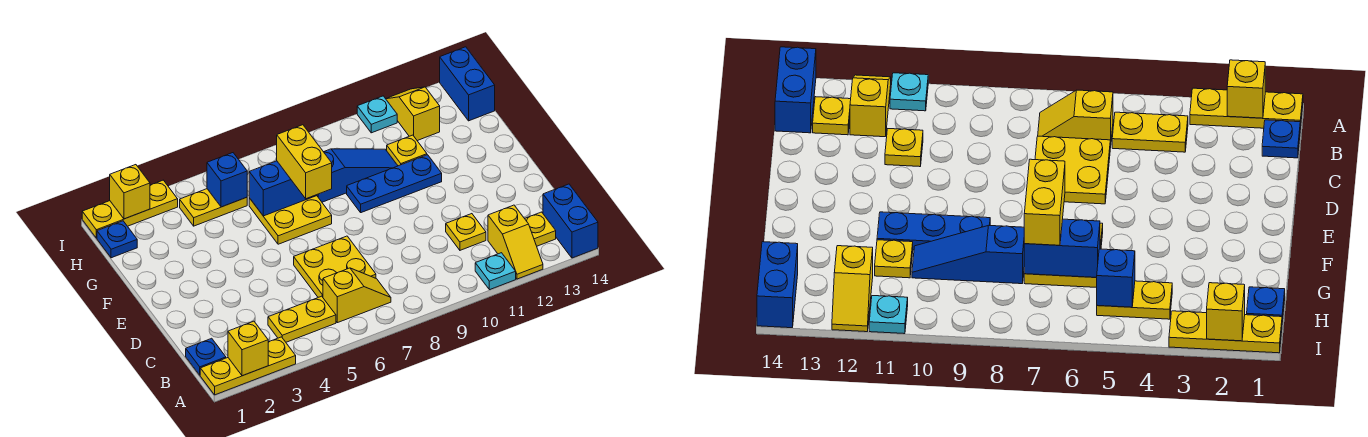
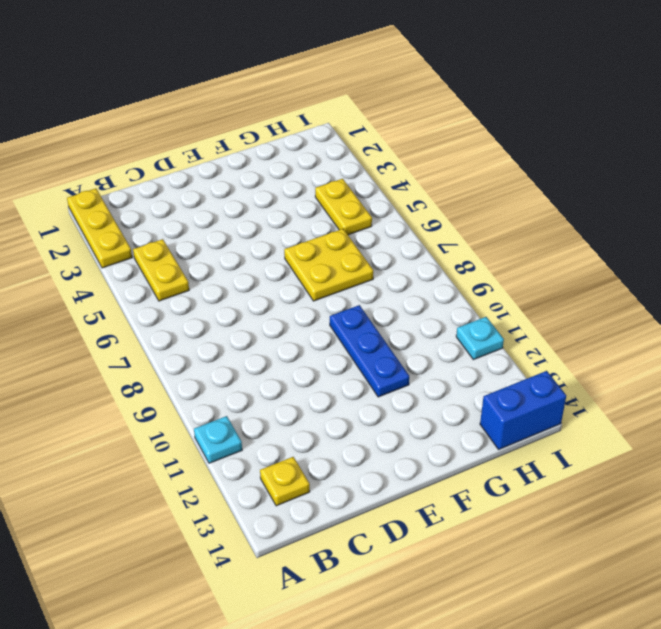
none -> yellow slope A12:B12 level 1 top B
none -> blue brick A14:B14 level 1
none -> blue plate B1 level 1

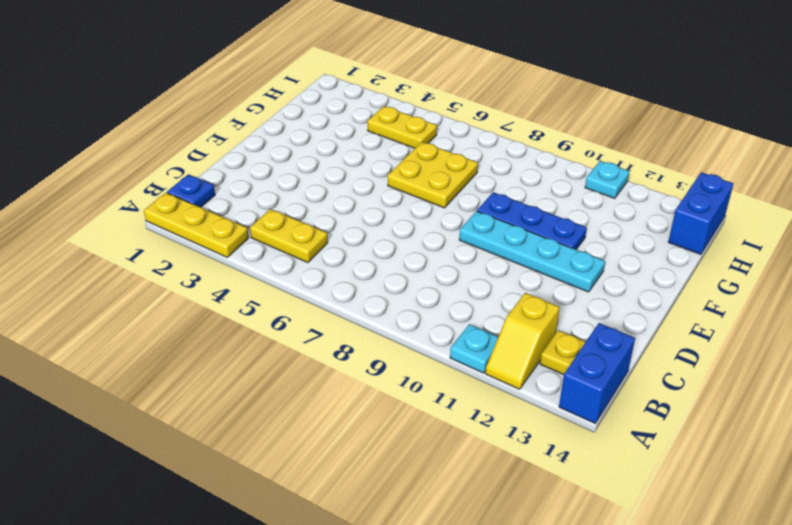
cyan plate E9:E12 level 1 -> none
none -> yellow slope B6:B7 level 1 top 6
none -> yellow plate C6:D7 level 1
none -> yellow plate C11 level 1

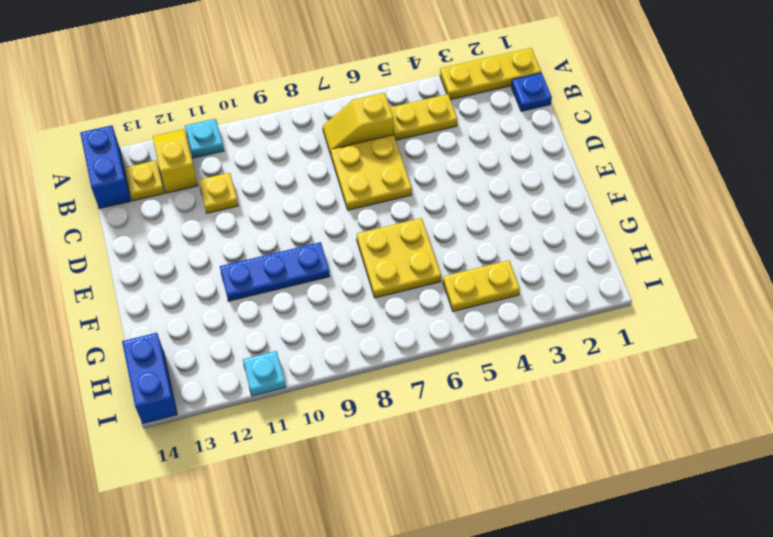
none -> blue slope G8:G10 level 1 top 8
none -> yellow plate G11 level 1
none -> blue plate H1 level 1

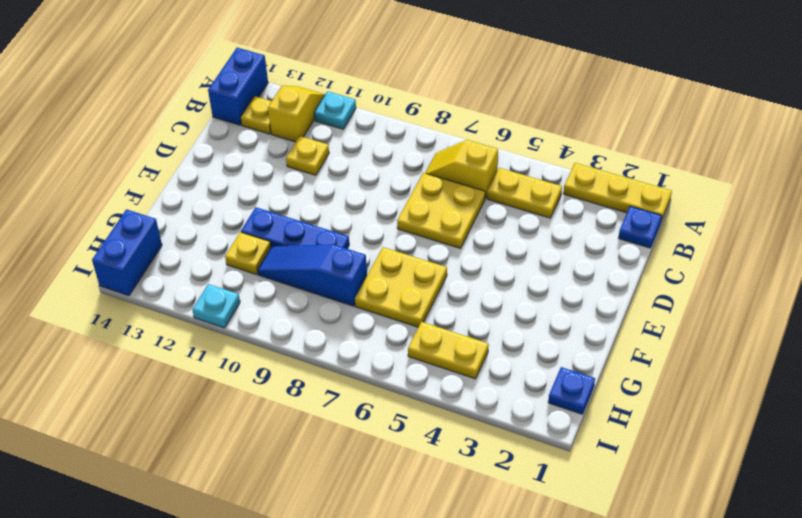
none -> yellow slope H12:I12 level 1 top H
none -> yellow plate I1:I3 level 1
none -> yellow brick A2 level 2

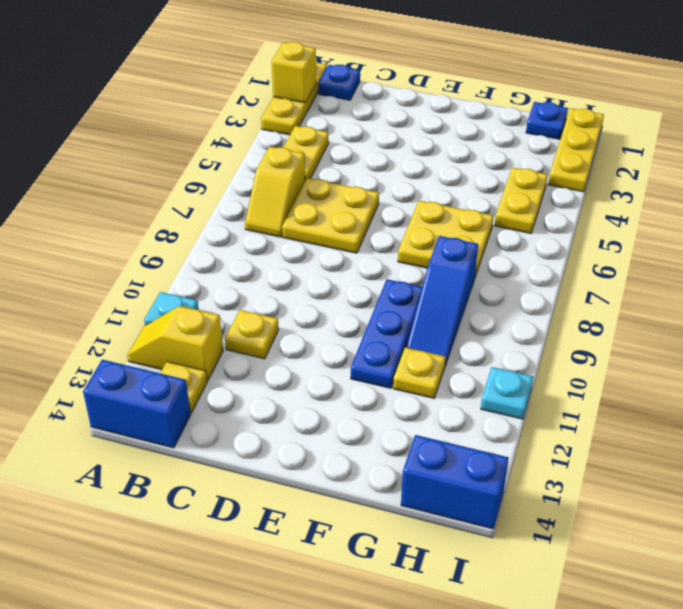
none -> yellow slope H12:I12 level 1 top H
none -> blue brick G6:G7 level 2
none -> blue brick H5 level 2

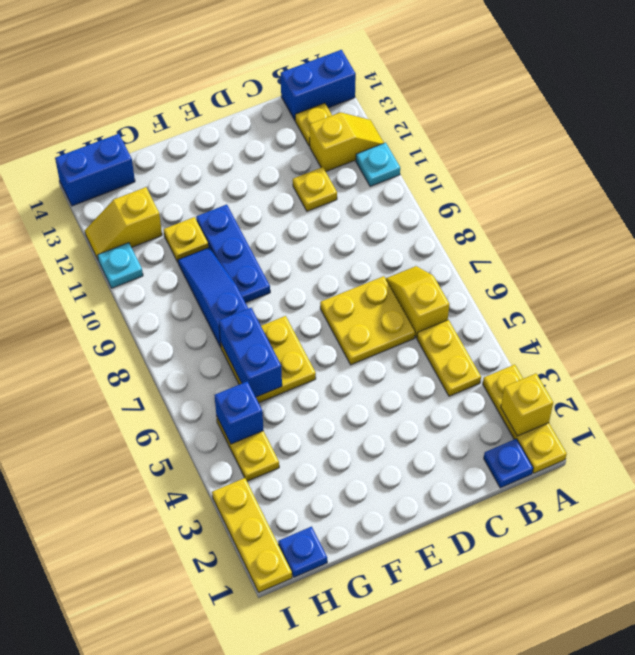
none -> yellow brick I2 level 2
none -> yellow brick F7:G7 level 3

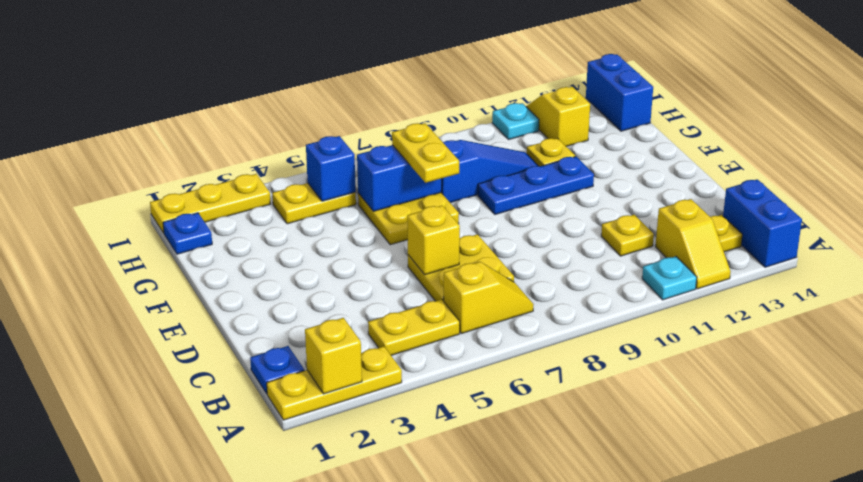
yellow brick D6 level 2 -> yellow brick I2 level 2
yellow plate F7:G7 level 3 -> yellow brick F7:G7 level 3

